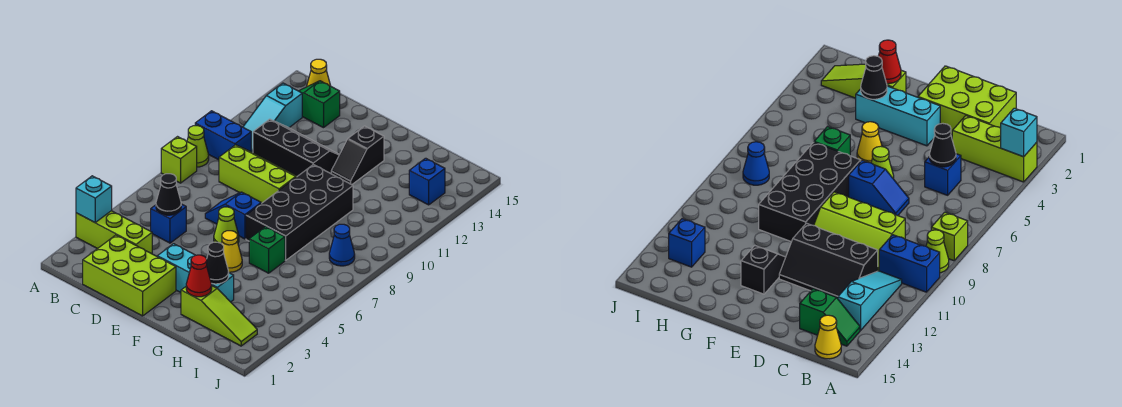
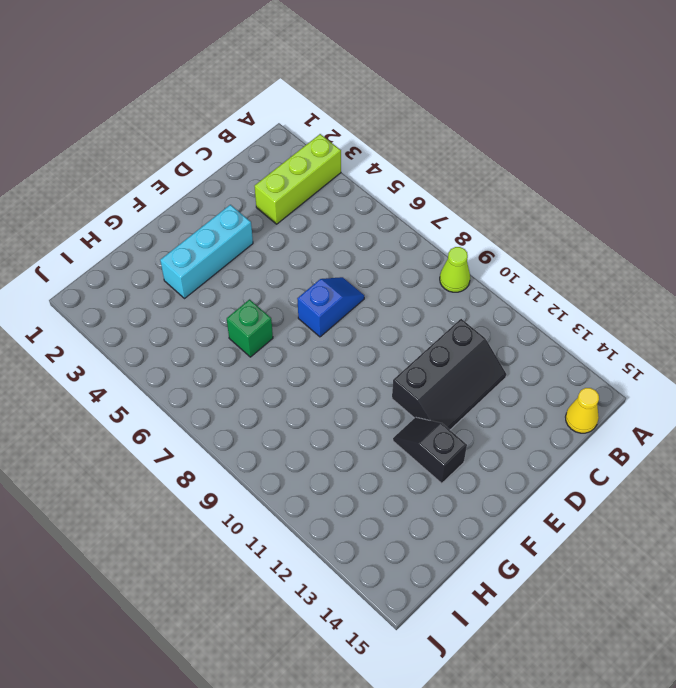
none -> lime brick A8 level 1
none -> blue brick A10:B10 level 1
none -> cyan slope B11:B13 level 1 top 13

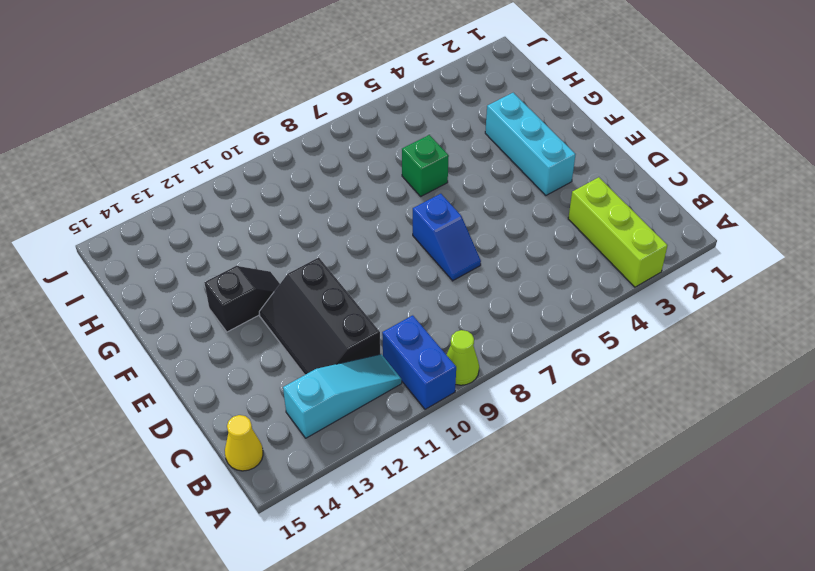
none -> lime brick A8 level 1
none -> green slope B14:C14 level 1 top C
none -> lime brick C1:E2 level 1

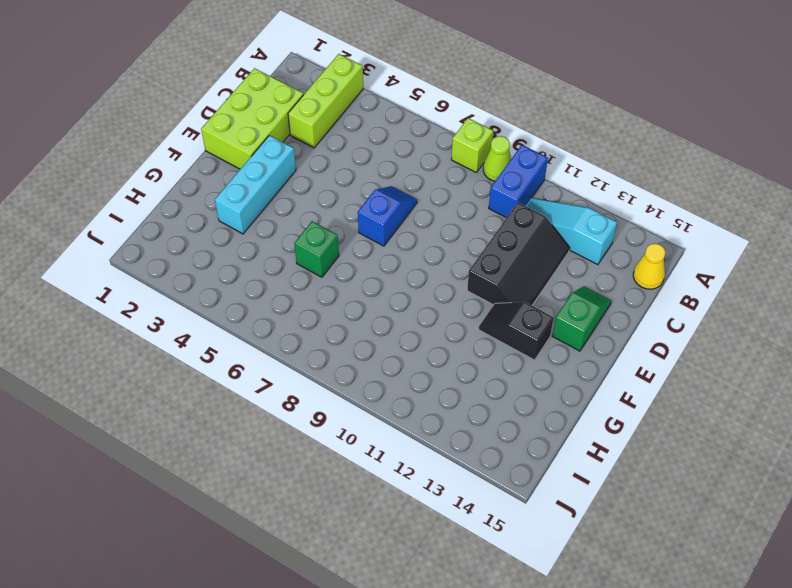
green slope D14:E14 level 1 top E -> green slope B14:C14 level 1 top C
none -> blue brick C5 level 1
none -> lime slope C9:E10 level 1 top 9
none -> lime cone E6 level 1

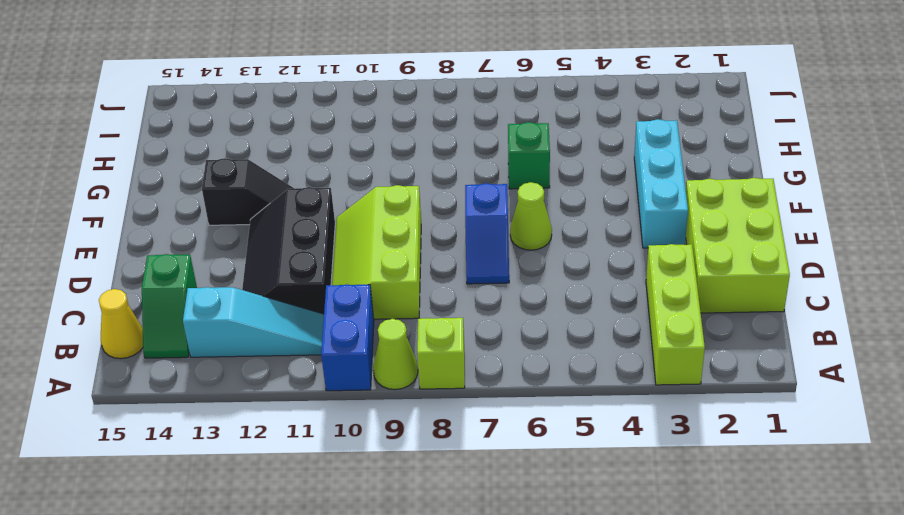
none -> blue brick C5 level 1
none -> yellow cone F5 level 1
none -> black brick F7:G10 level 1

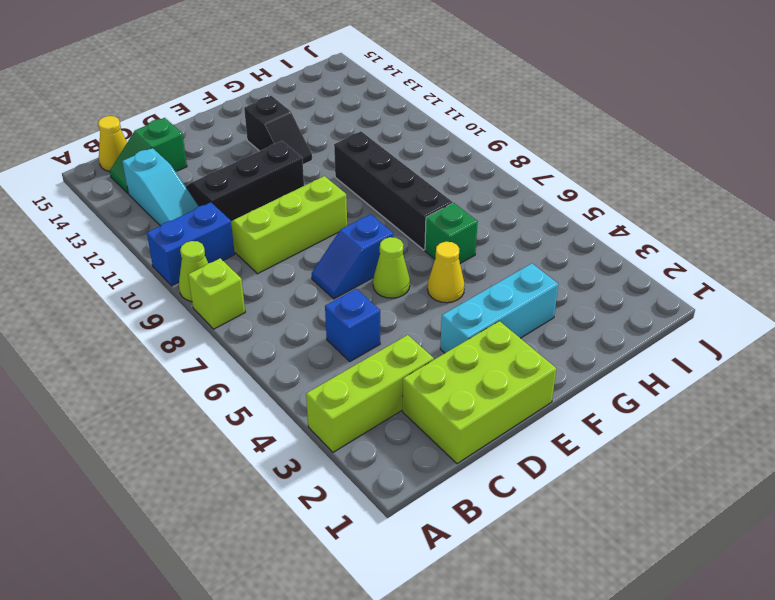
black brick G7:G10 level 1 -> black brick F7:G10 level 1
none -> lime slope G2:I2 level 1 top G
none -> blue cone I8 level 1
none -> blue brick I13 level 1

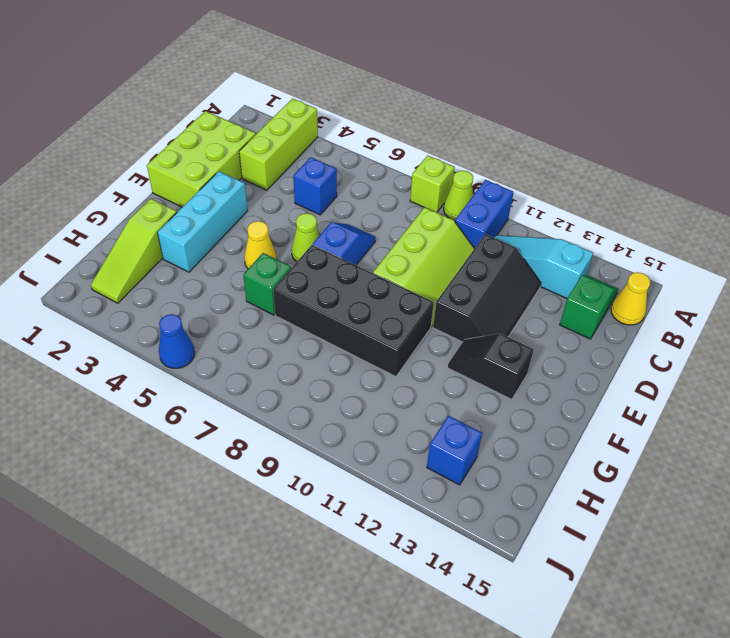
blue cone J5 level 1 -> blue cone I8 level 1
none -> cyan brick A3 level 2
none -> black cone C5 level 2
none -> red cone G2 level 2

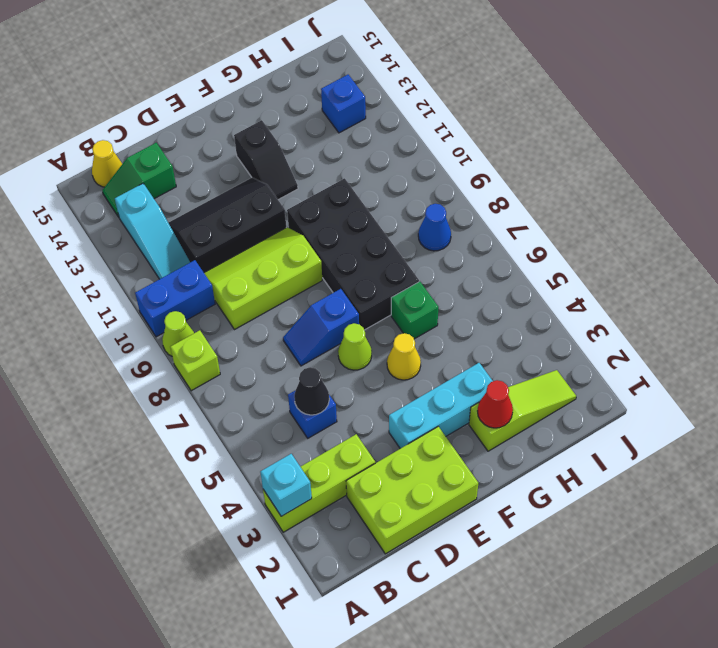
none -> black cone G3 level 2

